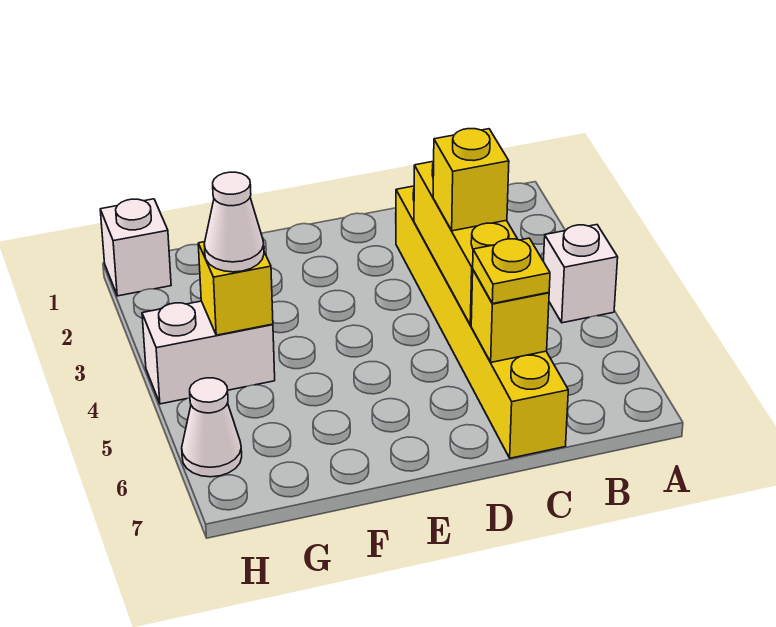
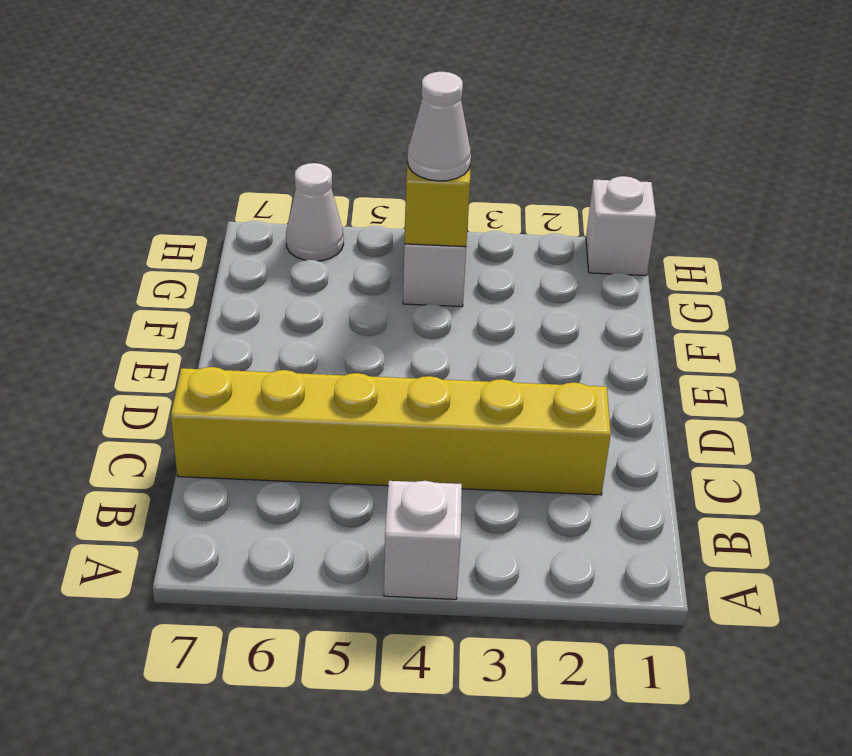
none -> yellow brick C3:C5 level 2
none -> yellow brick C6 level 2

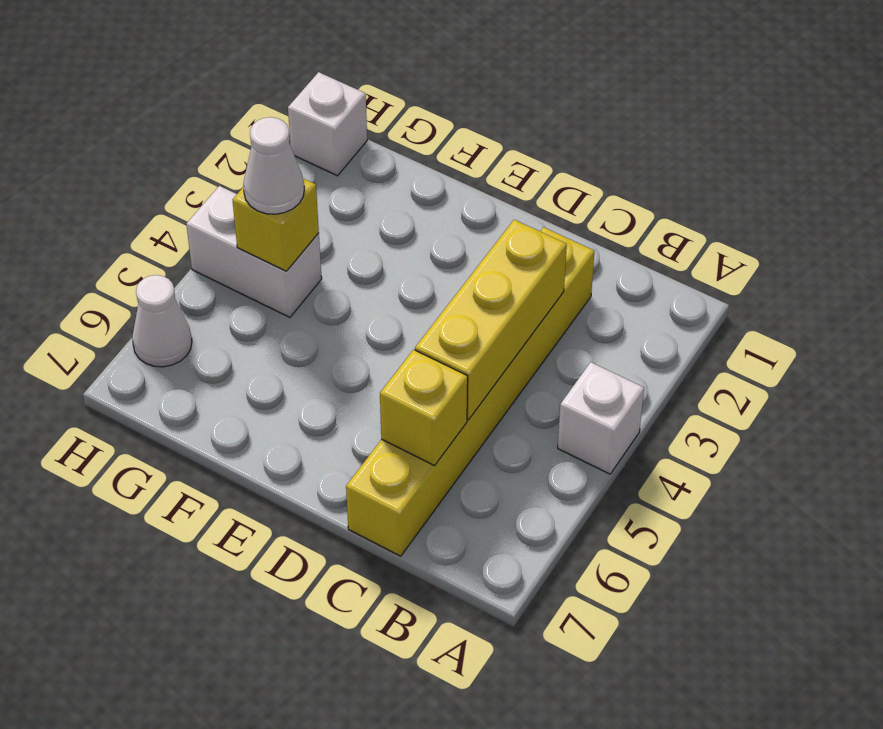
none -> yellow brick C4 level 3
none -> yellow plate C6 level 3

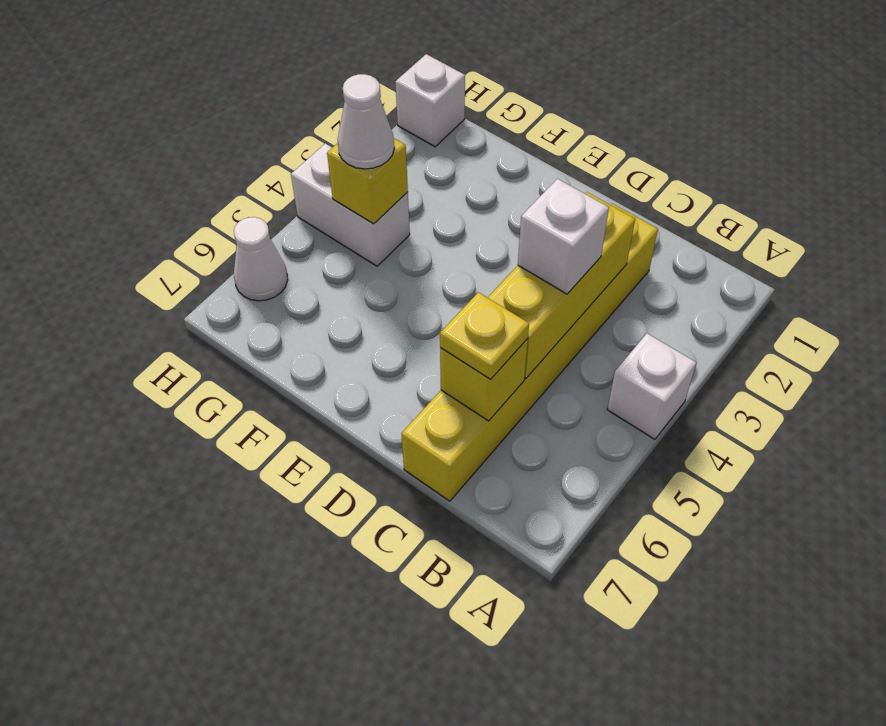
white brick C4 level 3 -> yellow brick C4 level 3

